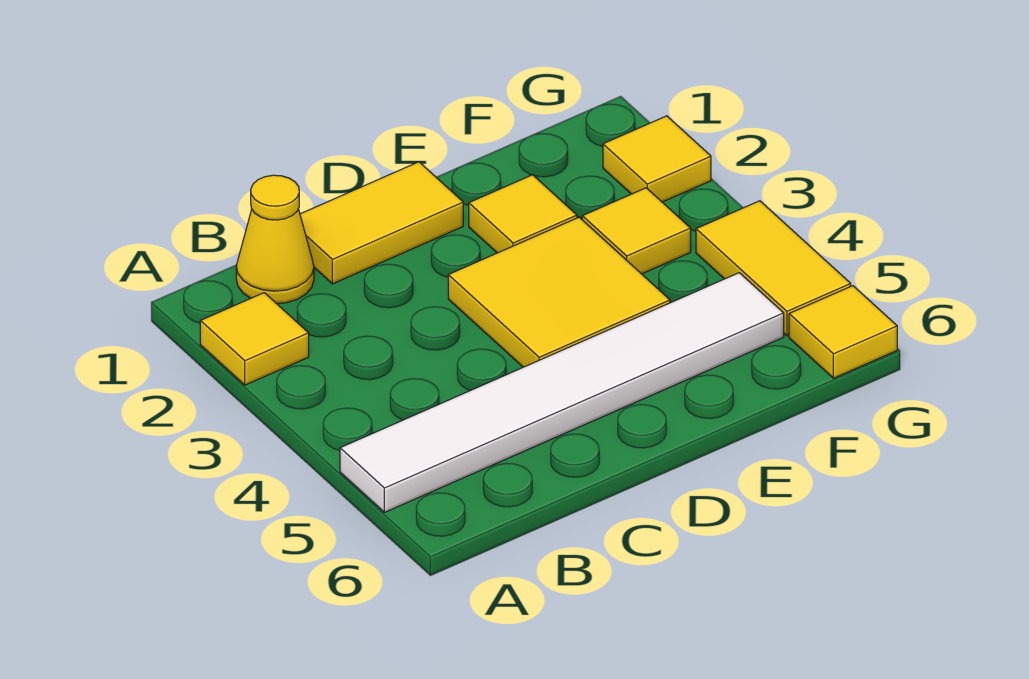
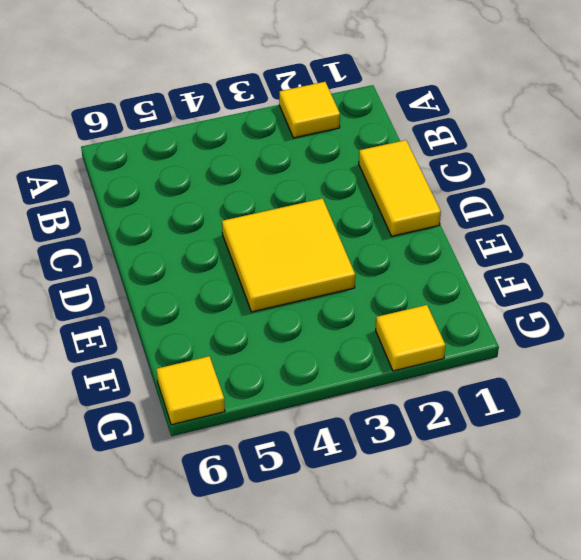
none -> white tile A5:F5 level 1
none -> yellow cone B1 level 1

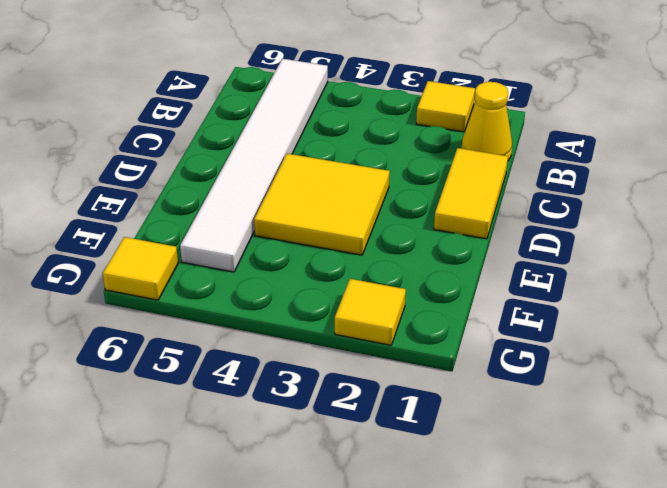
none -> yellow tile E2 level 1
none -> yellow tile F3 level 1

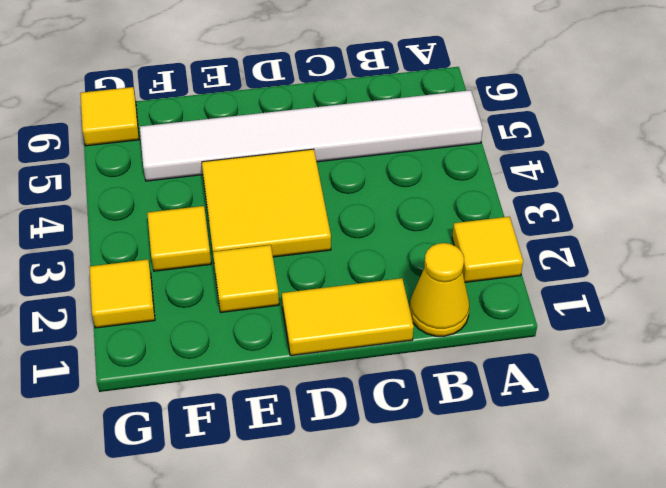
none -> yellow tile G4:G5 level 1

